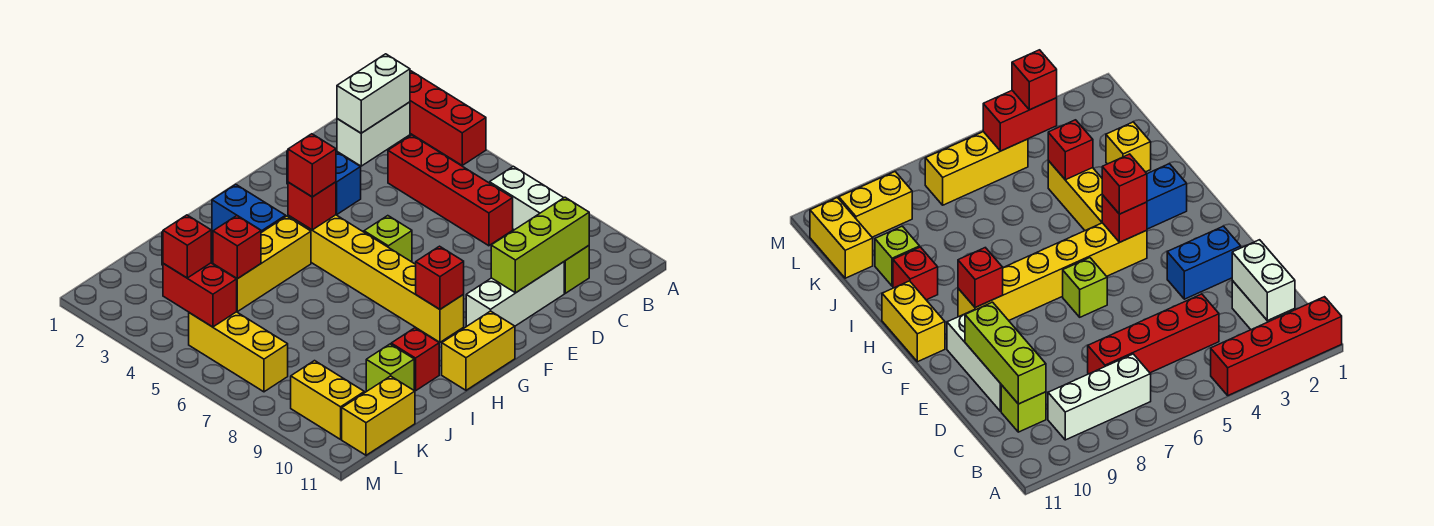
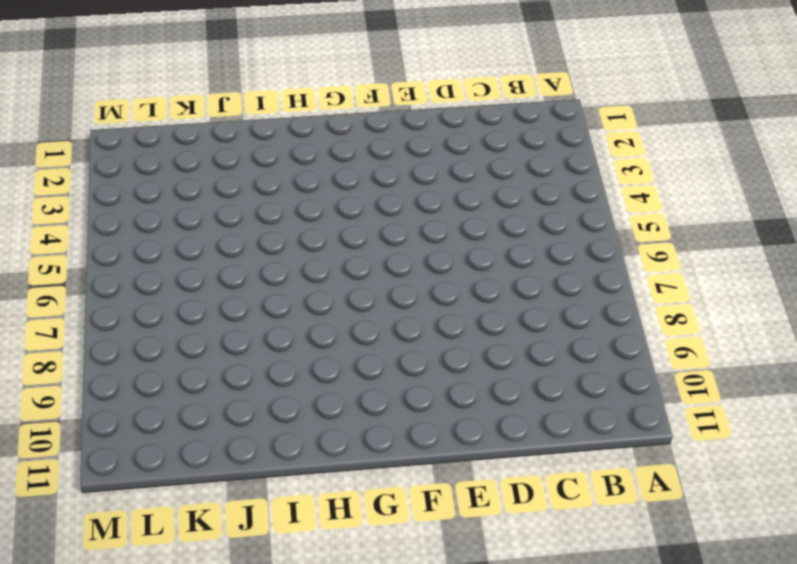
none -> red brick A1:A4 level 1
none -> white brick B2:C2 level 1
none -> white brick B7:B9 level 1

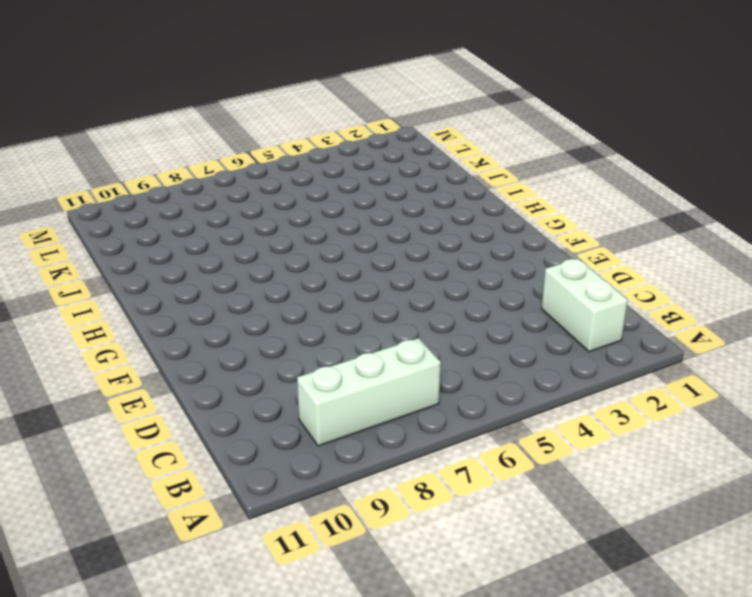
none -> red brick A1:A4 level 1
none -> red brick C4:C7 level 1
none -> lime brick C10 level 1

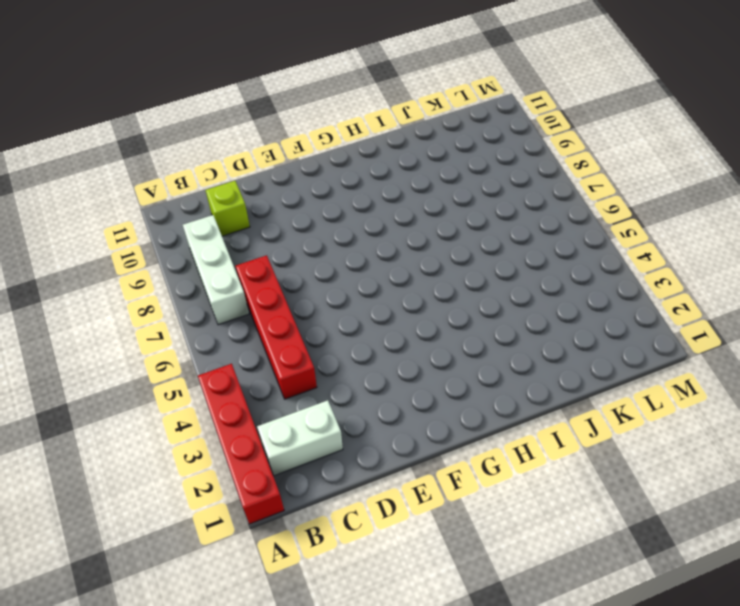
none -> white brick D10:F10 level 1
none -> blue brick E2:E3 level 1
none -> lime brick F6 level 1

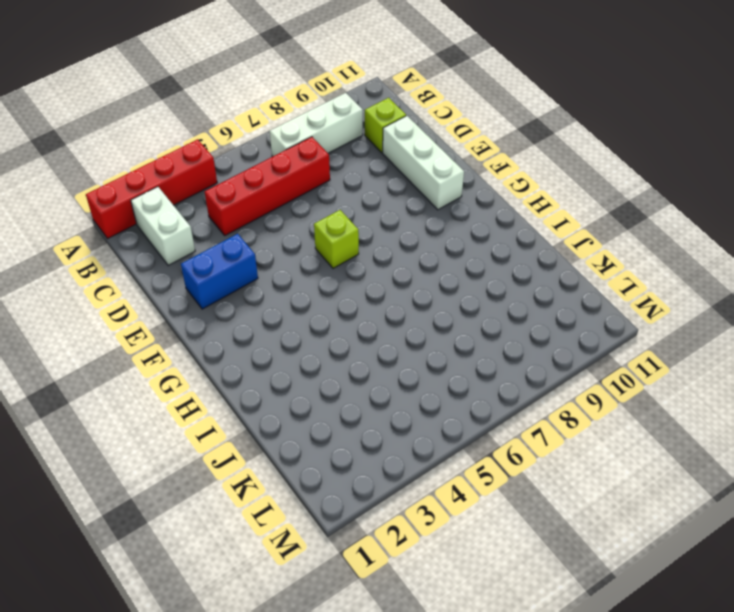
none -> yellow brick G4:G9 level 1
none -> yellow brick G11:H11 level 1
none -> blue brick H2:H3 level 1

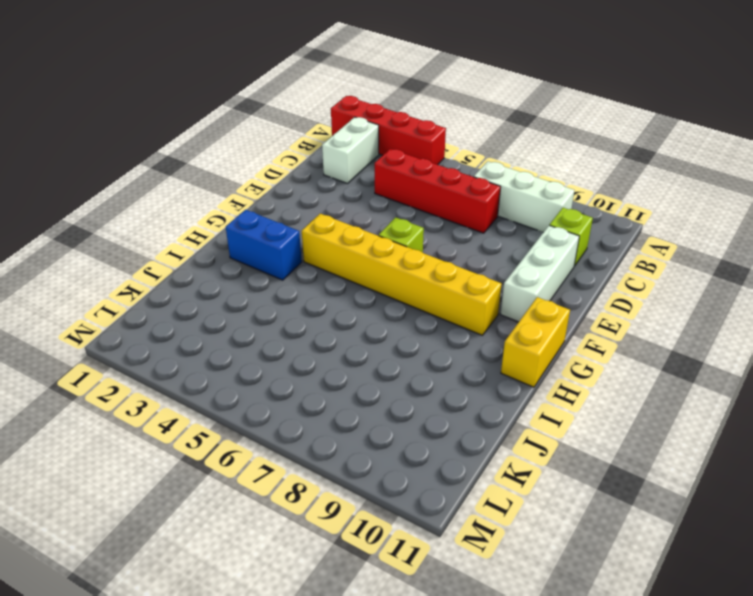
none -> blue brick E2:E3 level 1
none -> yellow brick H4:J4 level 1
none -> red brick I10 level 1

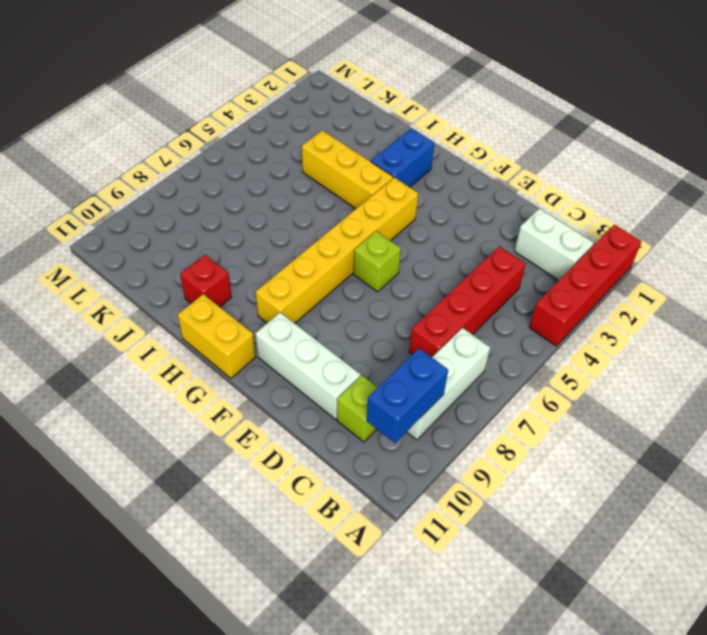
blue brick B9:B10 level 2 -> blue brick E2:E3 level 1
none -> yellow brick J2 level 1
none -> lime brick J10 level 1
none -> yellow brick K11:L11 level 1

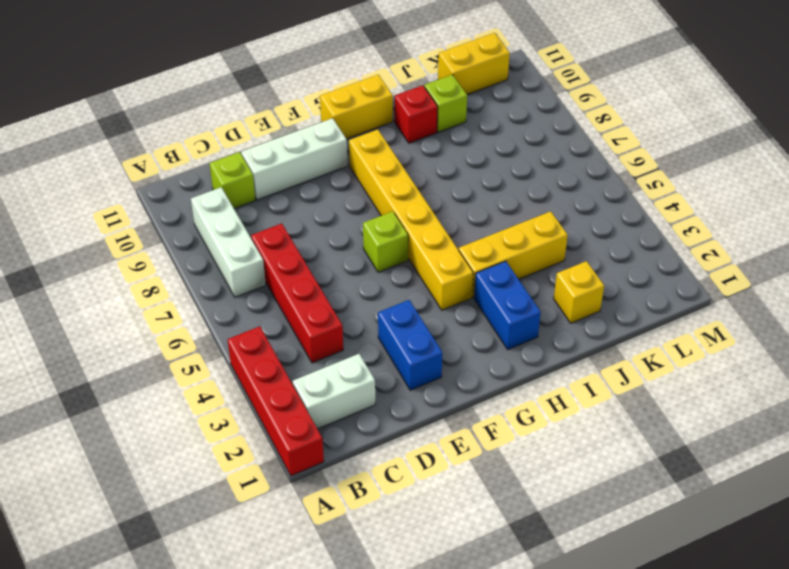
none -> yellow brick L5:L7 level 1
none -> yellow brick L9:L10 level 1
none -> white brick B2:C2 level 2

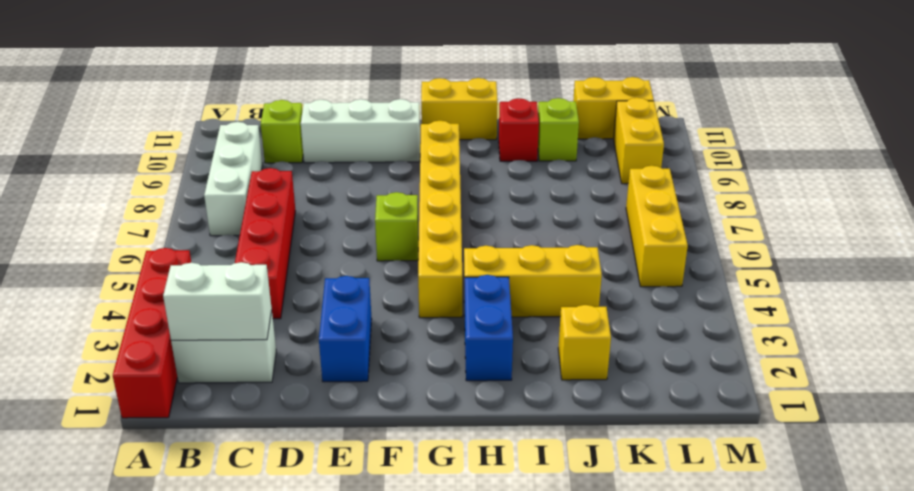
none -> lime brick C10:E10 level 2
none -> red brick G4 level 2
none -> red brick G9 level 2

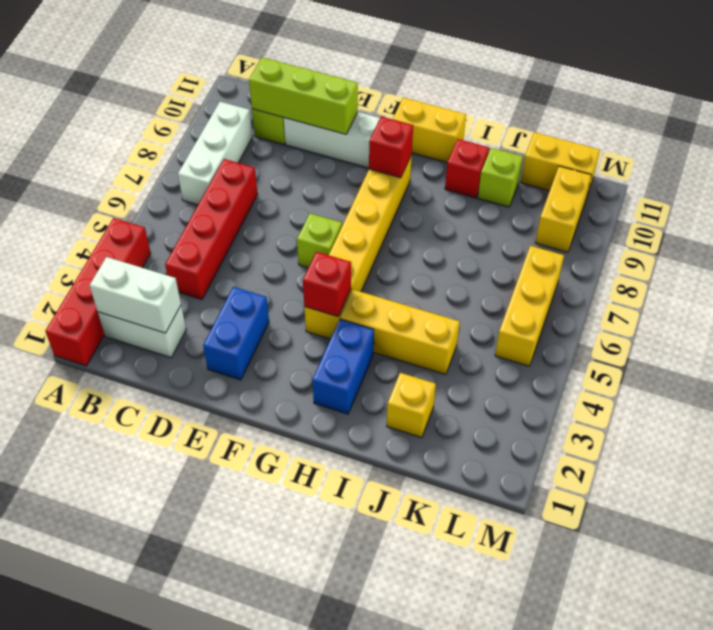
none -> red brick J4 level 2
none -> red brick L4:L5 level 2
none -> red brick G4 level 3

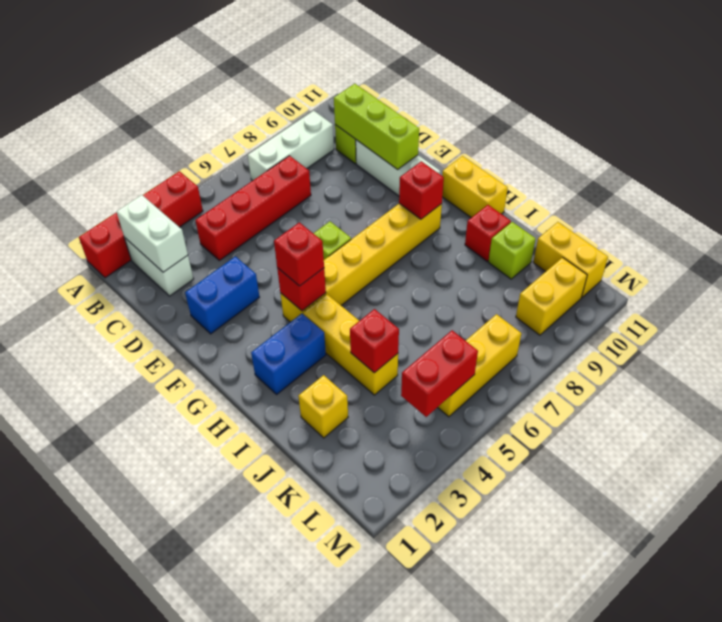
none -> red brick L4 level 3

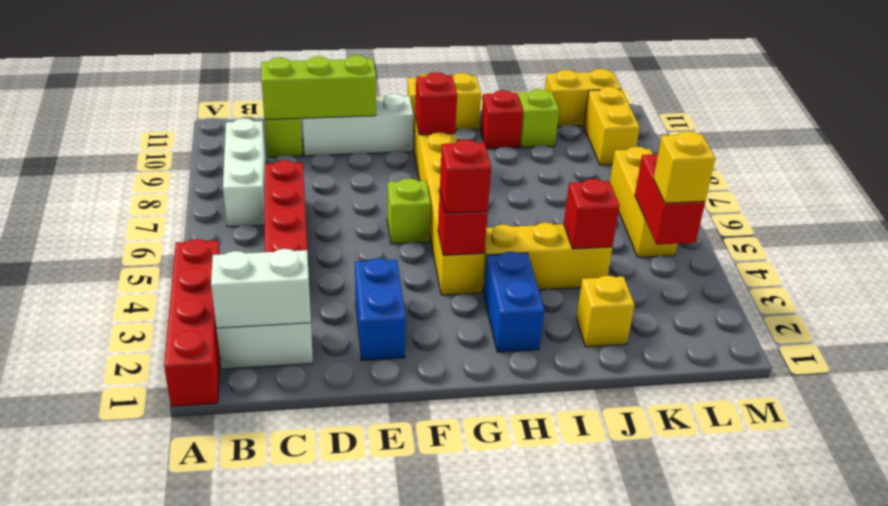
yellow brick L4 level 3 -> red brick L4 level 3

